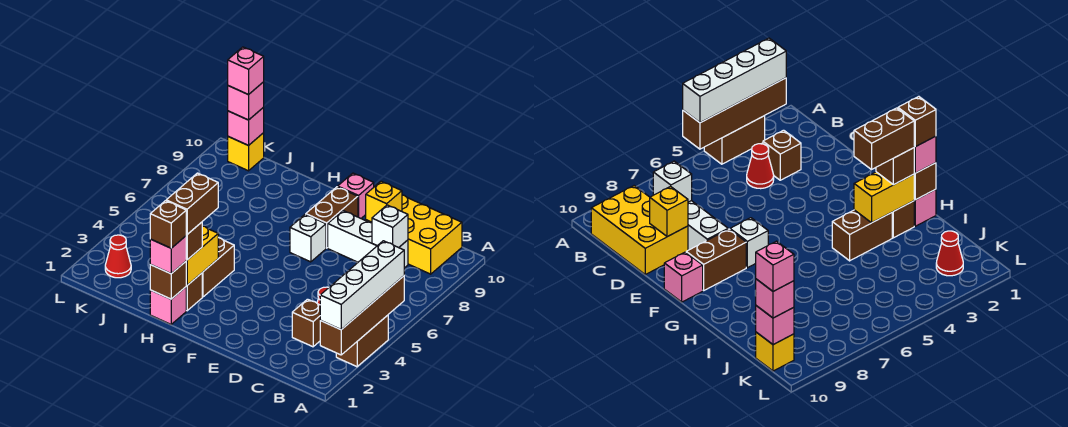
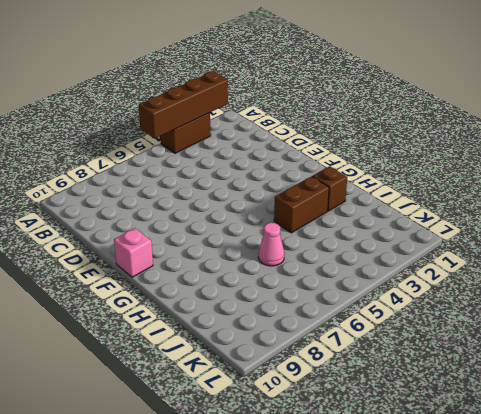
pink cone I6 level 1 -> none
none -> yellow brick B9:D10 level 1
none -> brown brick C3 level 1
none -> red cone C4 level 1

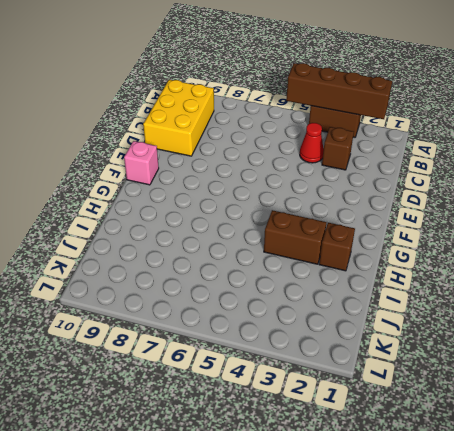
none -> white brick C8:E8 level 1
none -> white brick F7 level 1
none -> brown brick F8:F9 level 1

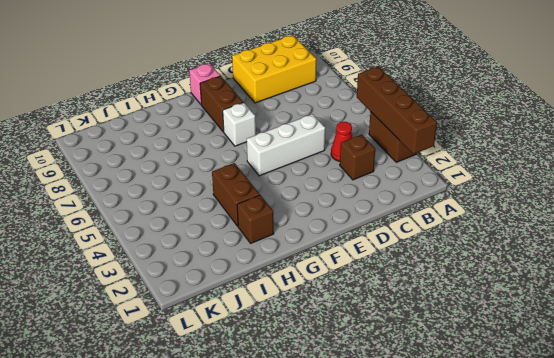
white brick D5:F5 level 1 -> white brick C8:E8 level 1
none -> pink brick H1 level 1
none -> red cone K2 level 1
none -> yellow brick K10 level 1

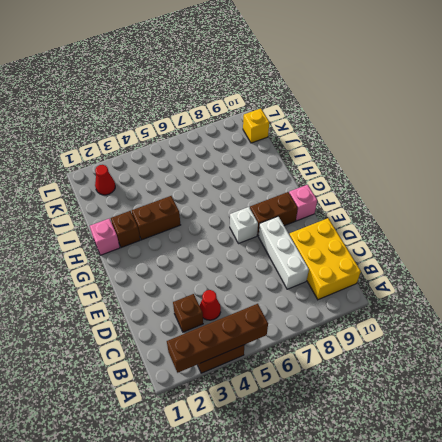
none -> white brick C8 level 2
none -> yellow brick D9 level 2
none -> brown brick H1 level 2

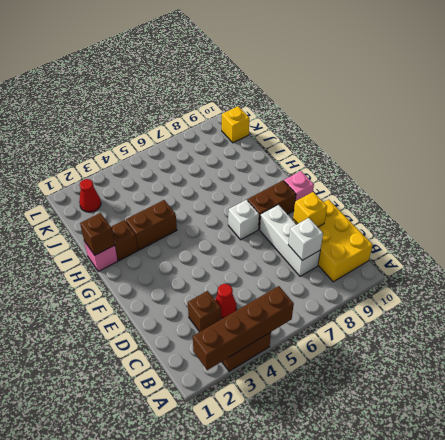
none -> yellow brick H2:H3 level 2
none -> pink brick K10 level 2
none -> white brick A2:A5 level 3

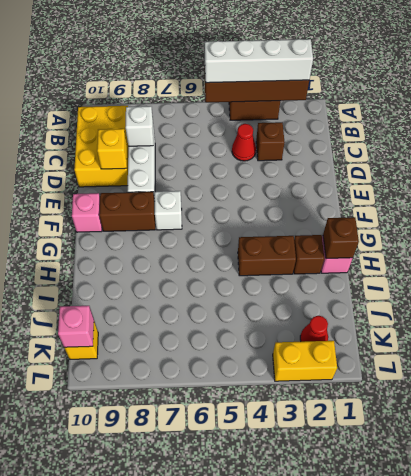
yellow brick L2:L3 level 1 -> yellow brick H2:H3 level 2
none -> pink brick H1 level 3
none -> brown brick H2 level 3
none -> pink brick K10 level 3

